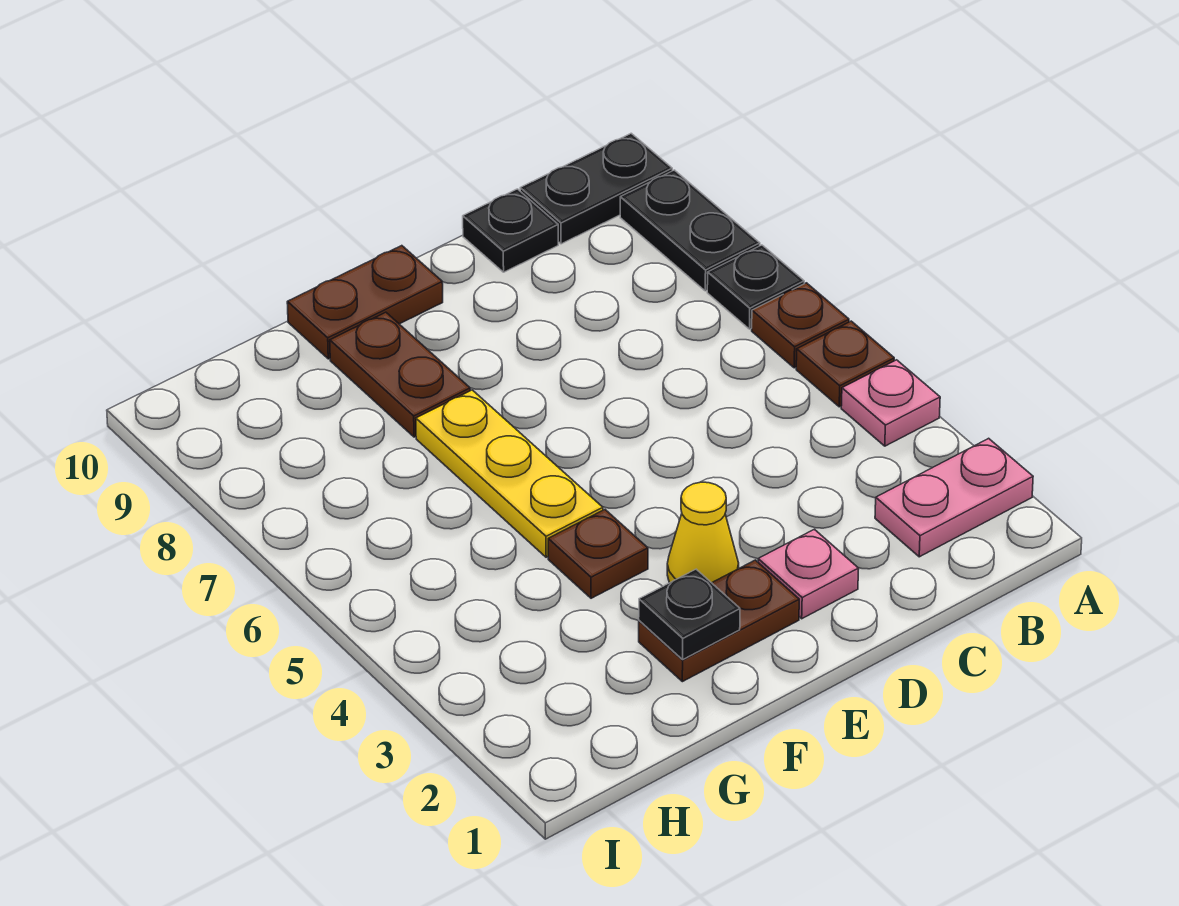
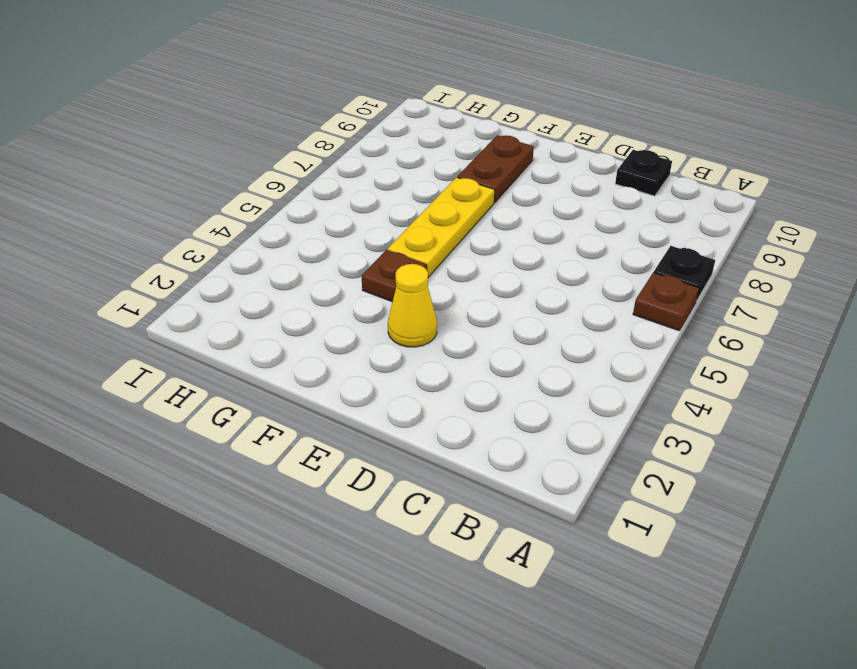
none -> pink plate A2:B2 level 1
none -> pink plate A4 level 1
none -> brown plate A5 level 1

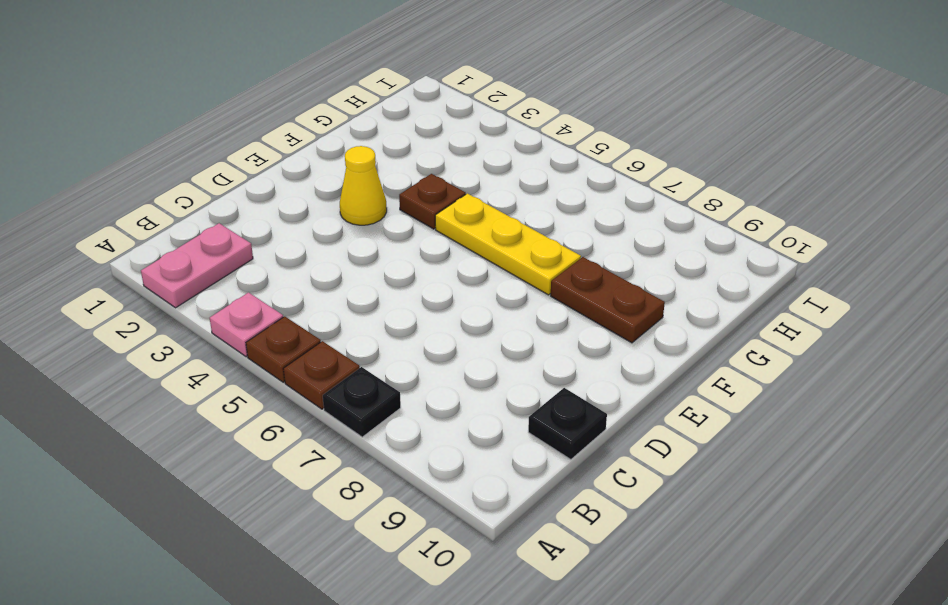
none -> black plate A8:A9 level 1
none -> black plate A10:B10 level 1
none -> pink plate D2 level 1

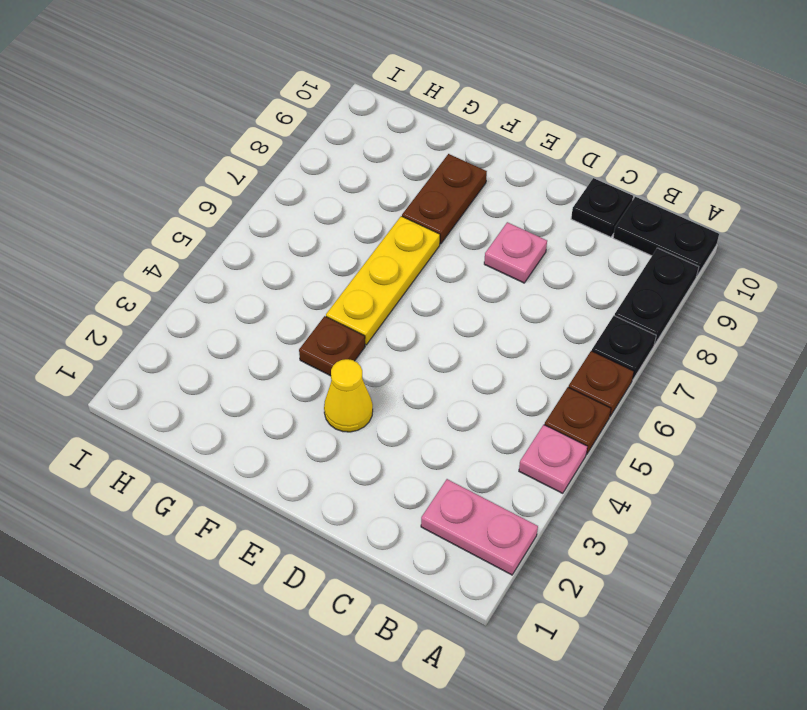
pink plate D8 level 1 -> pink plate D2 level 1
none -> brown plate E2:F2 level 1
none -> brown plate E10:F10 level 1
none -> black plate F2 level 2

